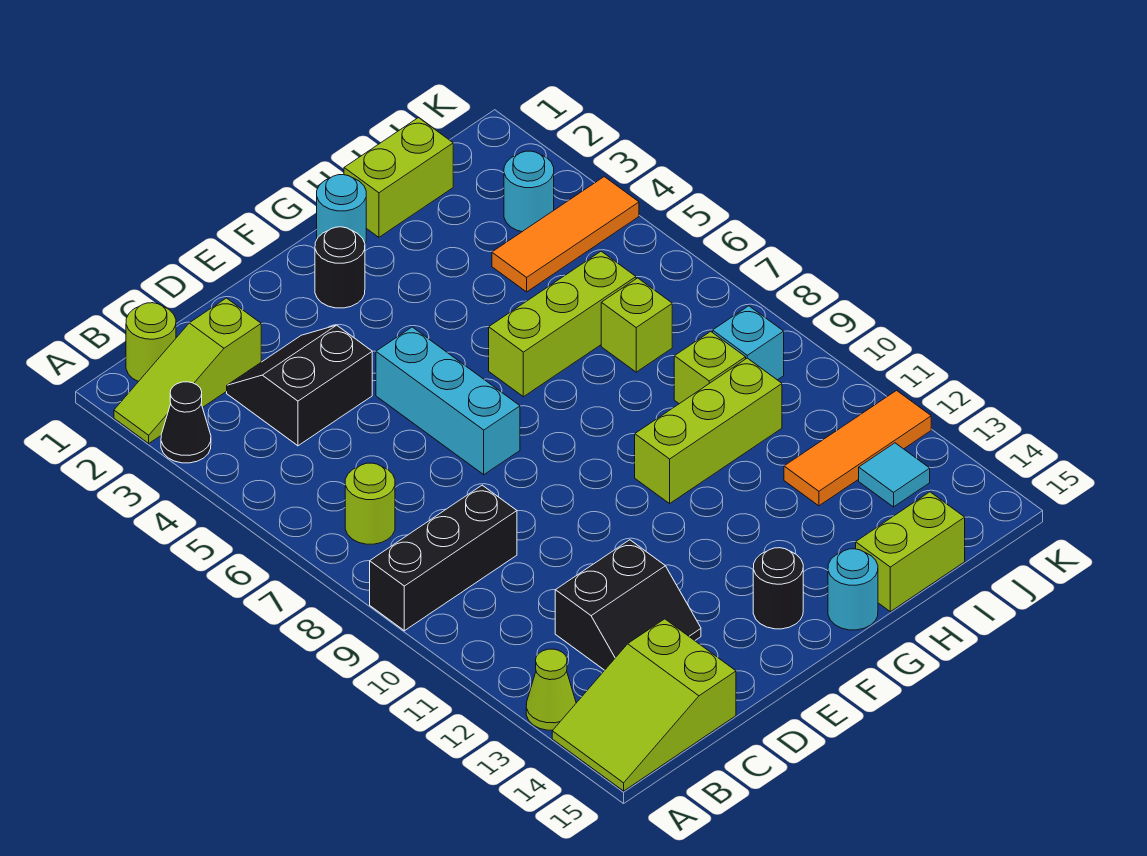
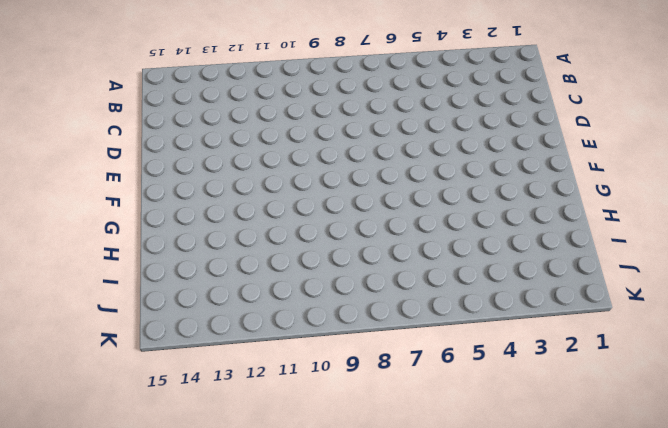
none -> lime slope A2:C2 level 1 top C
none -> black cone A3 level 1
none -> black brick A9:C9 level 1

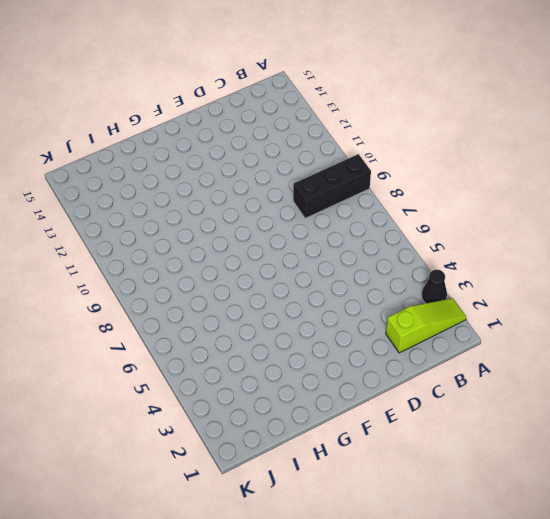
none -> lime cone A13 level 1
none -> lime slope A14:C15 level 1 top C
none -> lime round brick B1 level 1

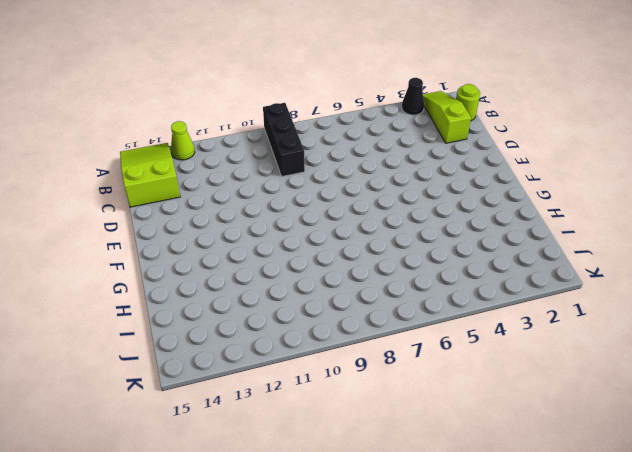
none -> lime round brick B7 level 1
none -> black slope C3:D4 level 1 top 4
none -> black slope C12:D13 level 1 top 12

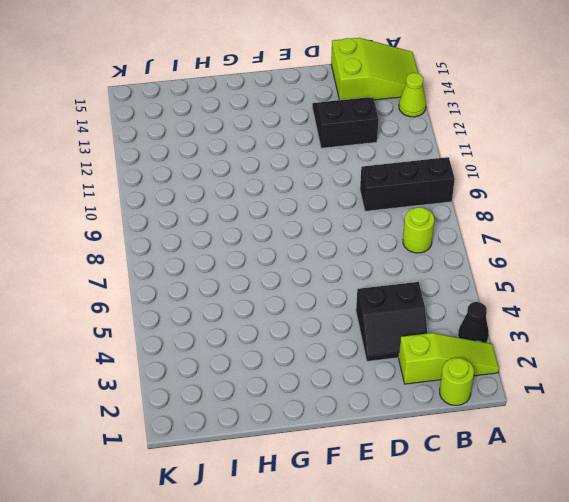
none -> cyan brick E5:E7 level 1
none -> black round brick F2 level 1
none -> black round brick F14 level 1

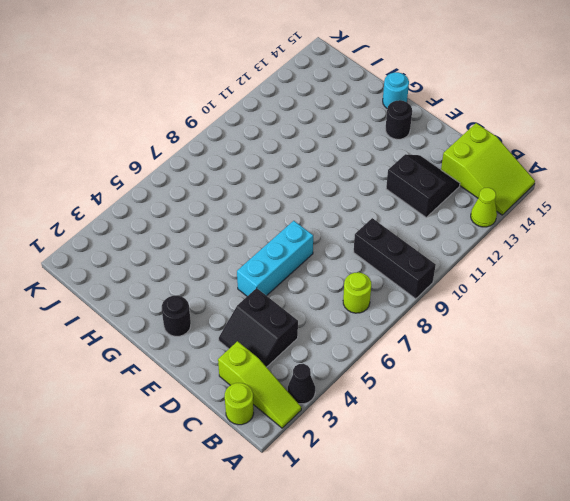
none -> cyan round brick G1 level 1
none -> lime brick G6:I6 level 1
none -> lime brick G10:I10 level 1

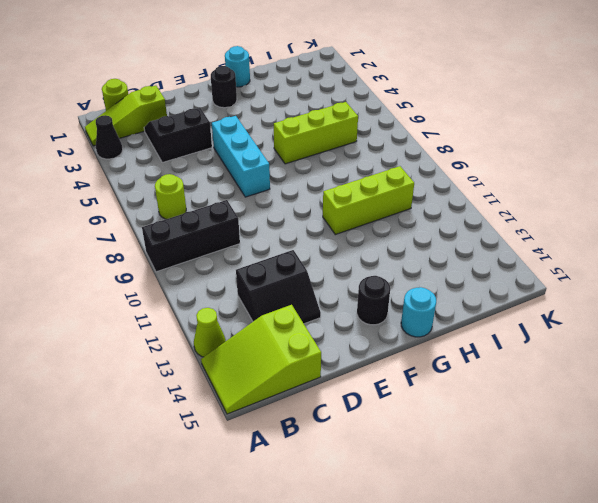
none -> lime brick H1:I1 level 1
none -> lime brick H15:I15 level 1
none -> orange tile I4:K4 level 1

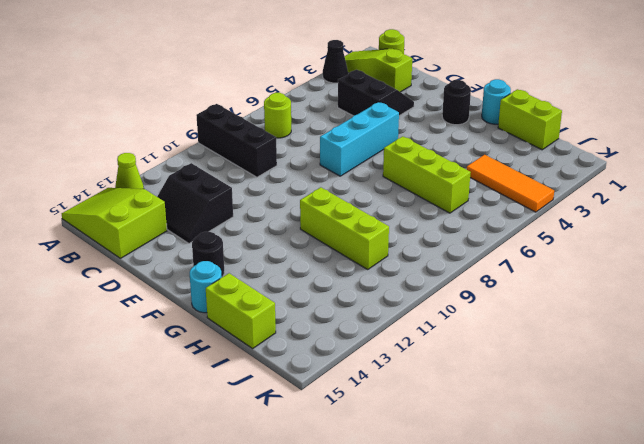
none -> lime brick I7 level 1
none -> lime brick I9 level 1
none -> orange tile I12:K12 level 1

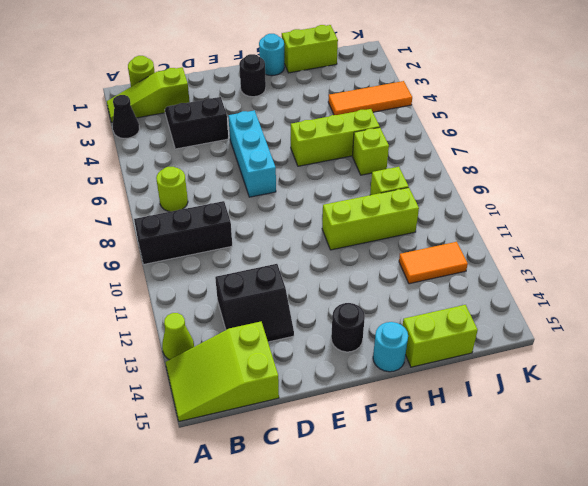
orange tile I12:J12 level 1 -> orange tile I12:K12 level 1
none -> cyan round brick J3 level 1
none -> cyan brick J9 level 1
none -> cyan tile J13 level 1

